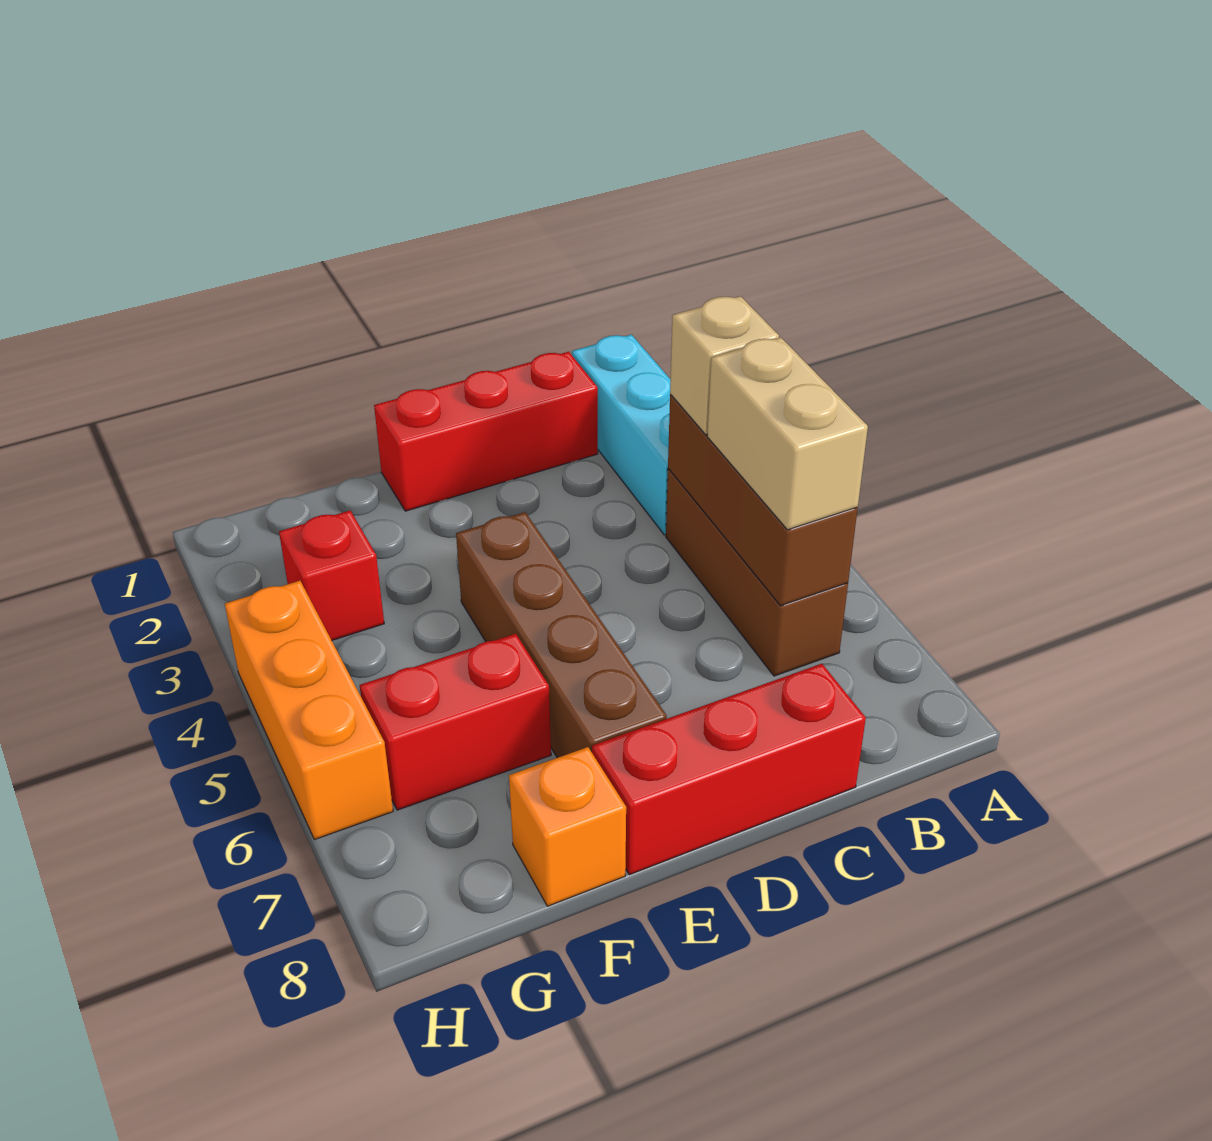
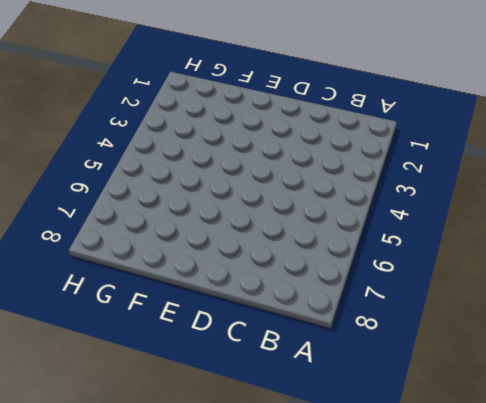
none -> cyan brick B1:B3 level 1
none -> brown brick B4:B6 level 1
none -> red brick C1:E1 level 1

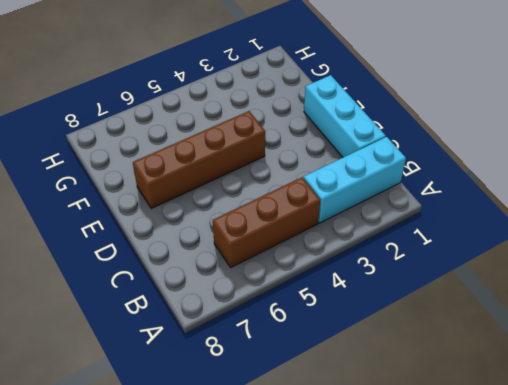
cyan brick C1:E1 level 1 -> red brick C1:E1 level 1
none -> red brick C8:E8 level 1
none -> red brick F6:G6 level 1
none -> orange brick F8 level 1

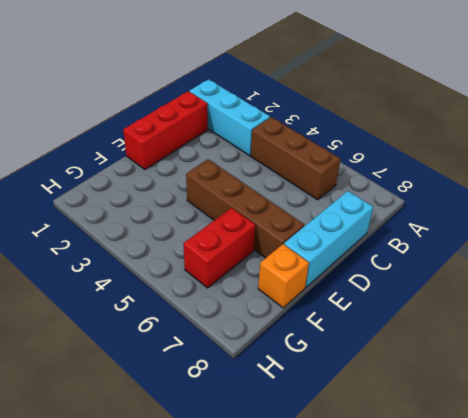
cyan brick C8:E8 level 1 -> red brick C8:E8 level 1
none -> red brick G3 level 1
none -> orange brick H4:H6 level 1
none -> brown brick B4:B6 level 2

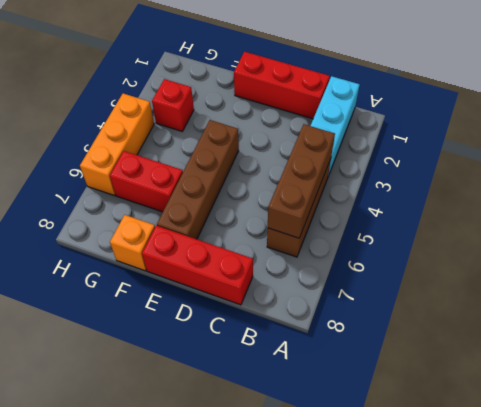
none -> tan brick B4 level 3
none -> tan brick B5:B6 level 3

